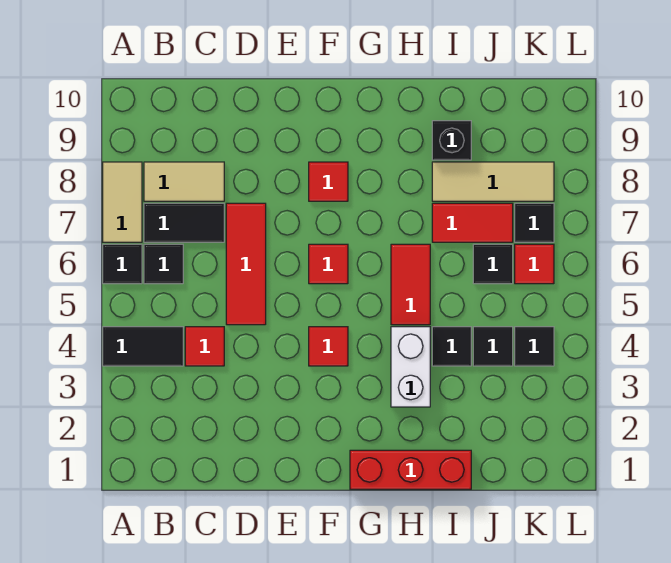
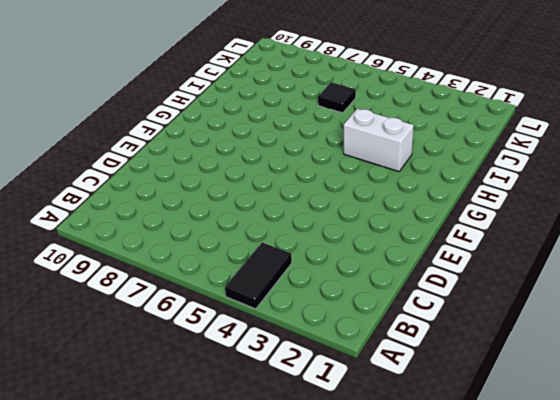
none -> black tile A6 level 1
none -> tan tile A7:A8 level 1
none -> black tile B6 level 1

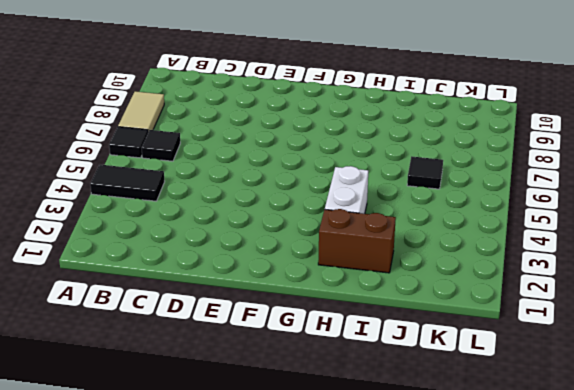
brown brick H2:I2 level 1 -> none
none -> black tile B7:C7 level 1
none -> tan tile B8:C8 level 1
none -> red tile C4 level 1

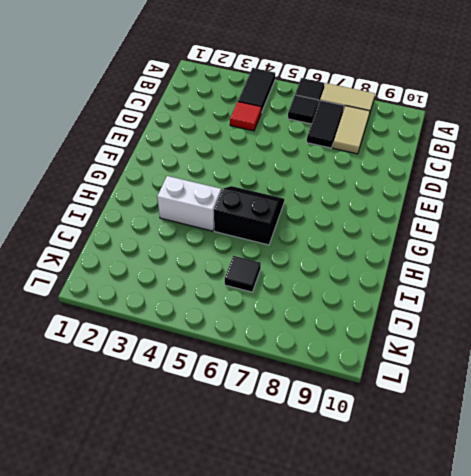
black slope G5:H6 level 1 top H -> red tile H5:H6 level 1
none -> red tile D5:D7 level 1
none -> red tile F4 level 1
none -> red tile F6 level 1

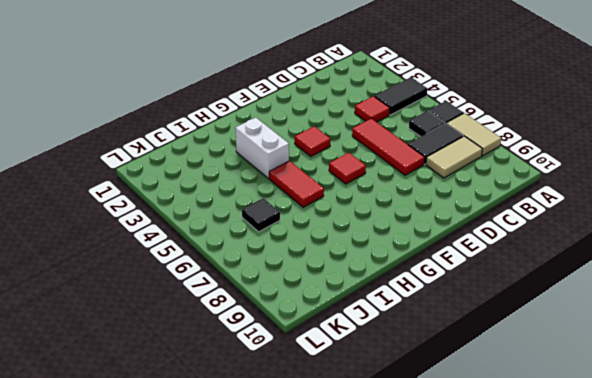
none -> red tile F8 level 1
none -> red brick G1:I1 level 1
none -> black tile I4 level 1

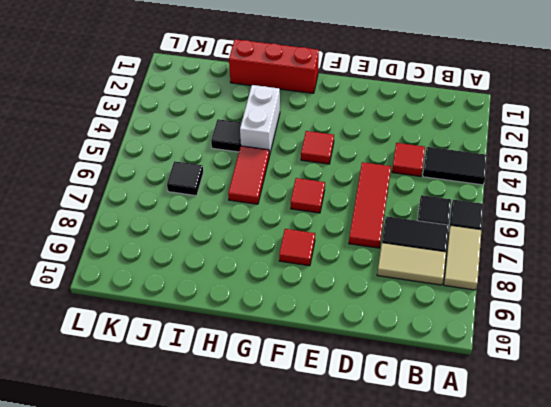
none -> red tile I7:J7 level 1
none -> tan tile I8:K8 level 1
none -> black brick I9 level 1

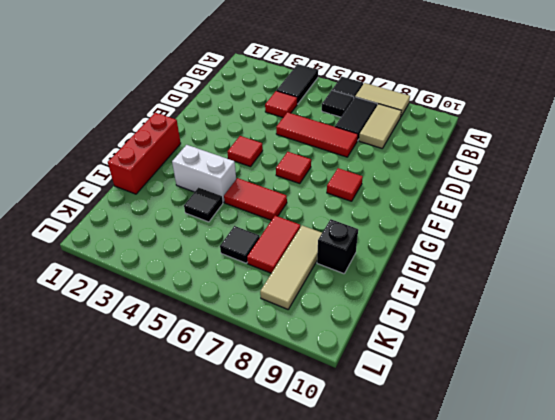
none -> black tile J4 level 1
none -> black tile K4 level 1
none -> red tile K6 level 1

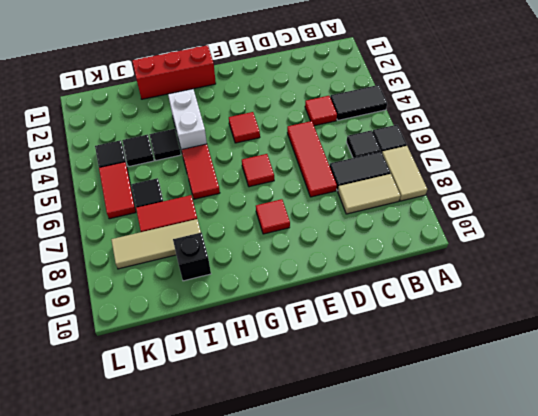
red tile K5:K6 level 1 -> red tile K6 level 1
none -> black tile K7 level 1

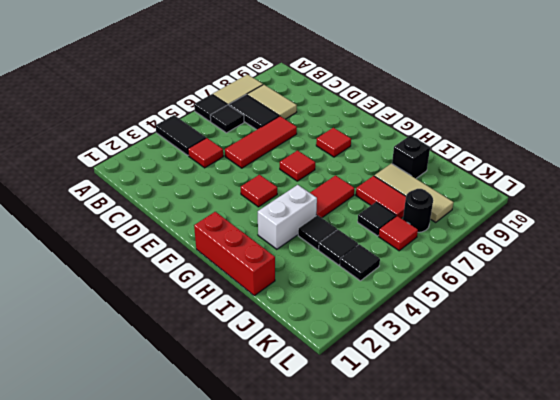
black round brick K7 level 1 -> black tile K7 level 1

